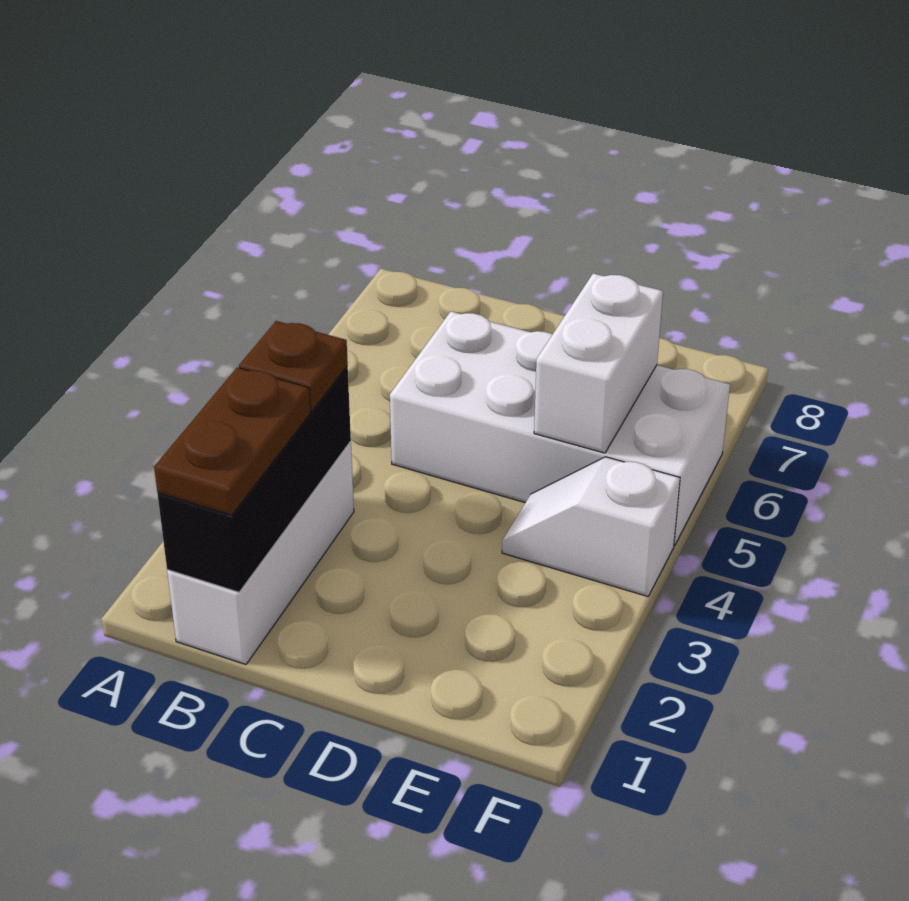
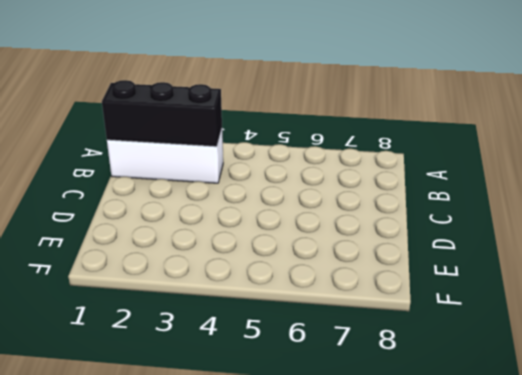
none -> white brick C5:F6 level 1
none -> white slope E4:F4 level 1 top F

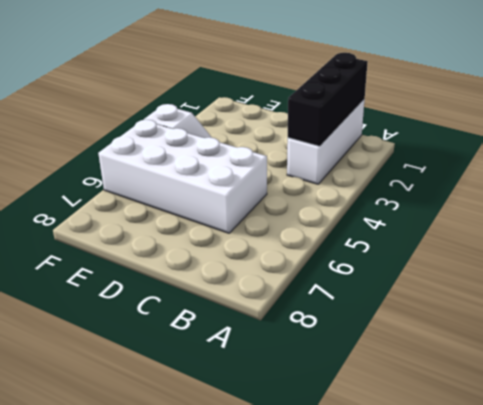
none -> white brick E5:E6 level 2
none -> brown plate B1:B2 level 3

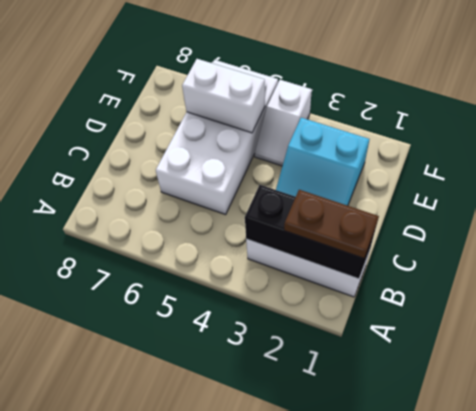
cyan slope D2:E3 level 1 top E -> none
none -> brown plate B3 level 3

